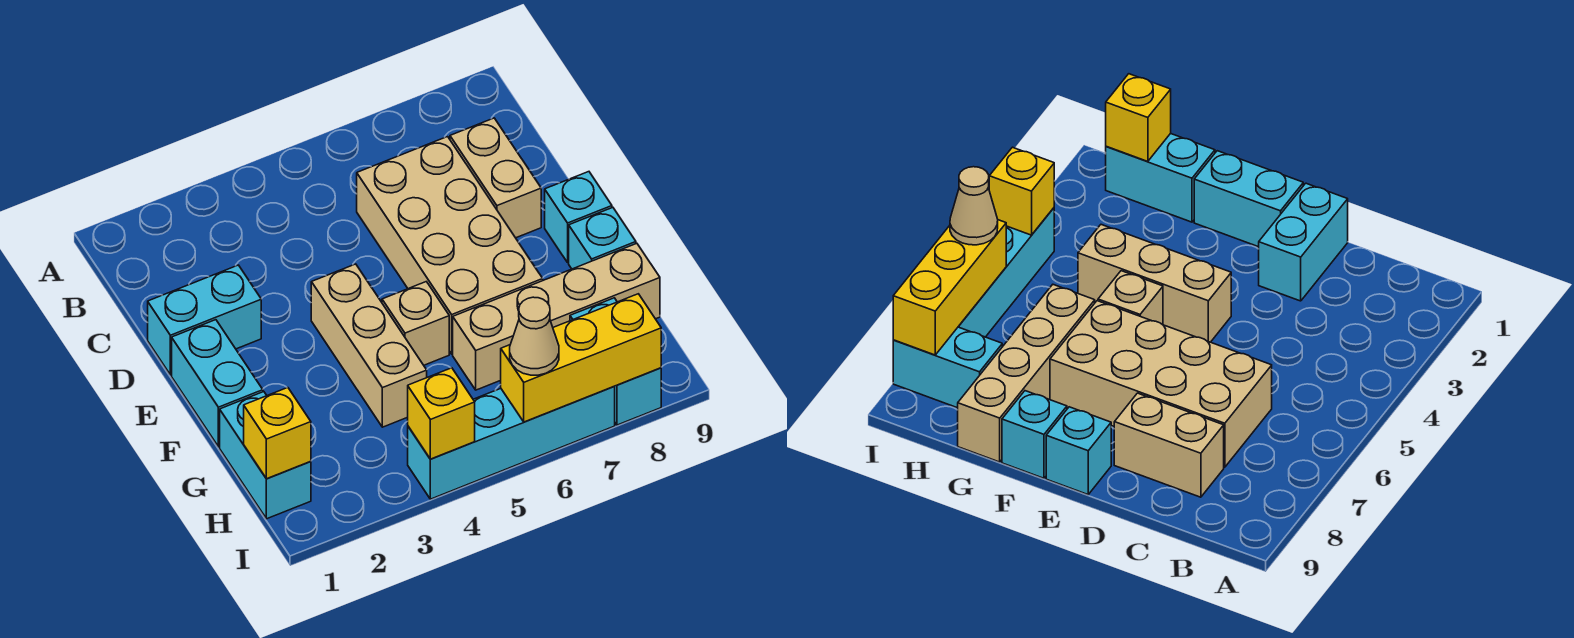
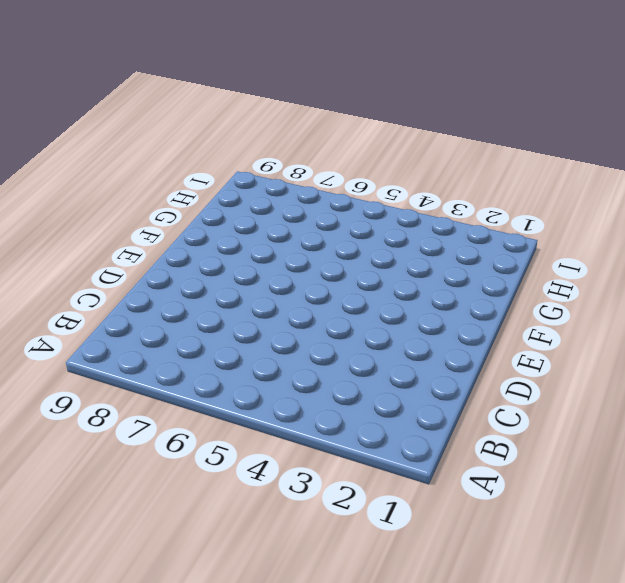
none -> tan brick C6:F7 level 1
none -> tan brick C8:D8 level 1
none -> cyan brick D1:D2 level 1

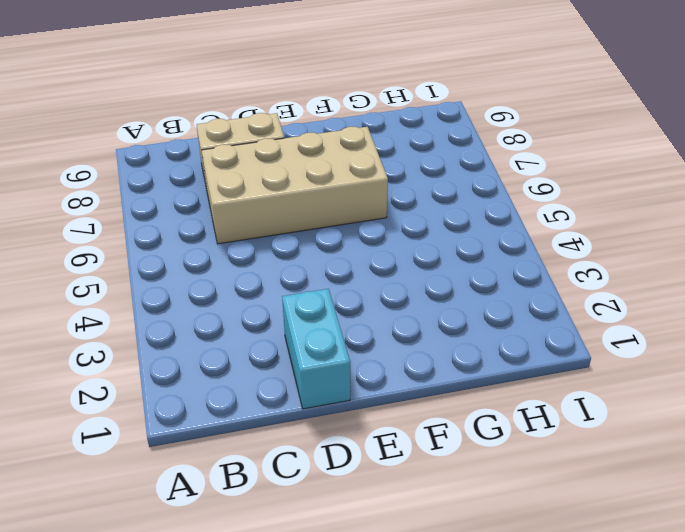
none -> cyan brick E1:F1 level 1
none -> tan brick E4:G4 level 1
none -> cyan brick E9 level 1

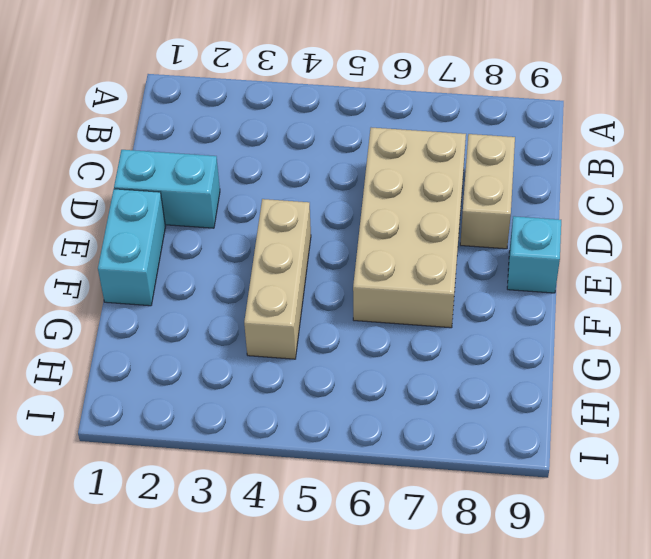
none -> tan brick F5 level 1
none -> cyan brick F9 level 1
none -> cyan brick G1:H1 level 1

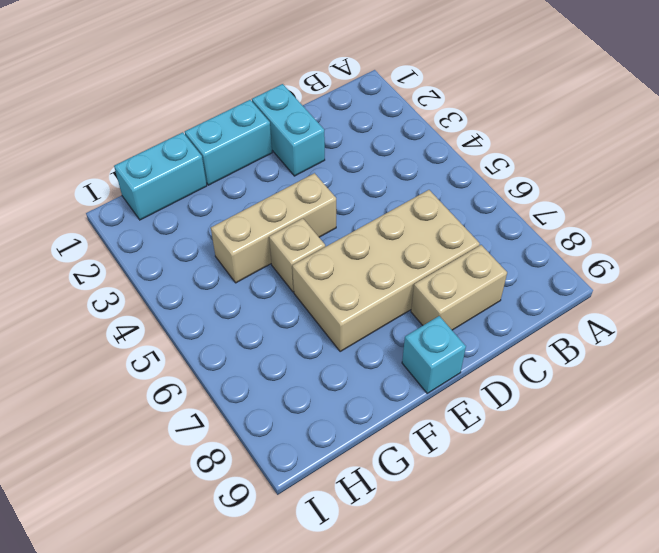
none -> cyan brick F9 level 1
none -> tan brick G6:G9 level 1
none -> cyan brick H8:I8 level 1

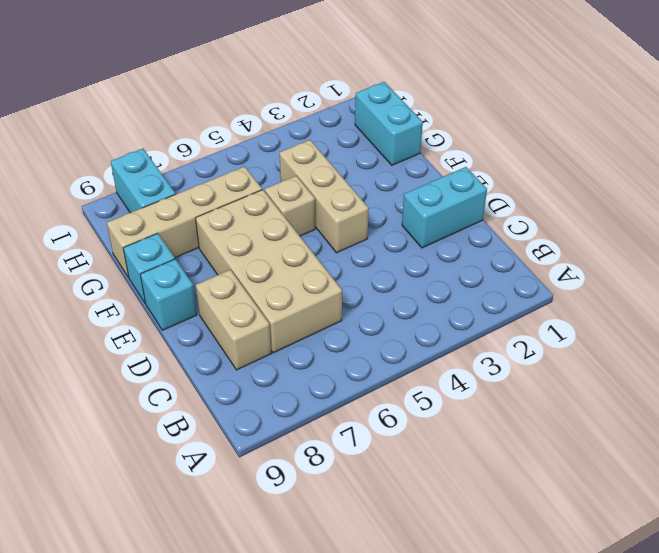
none -> cyan brick E1:F1 level 1
none -> cyan brick I4:I7 level 1
none -> yellow brick H1 level 2

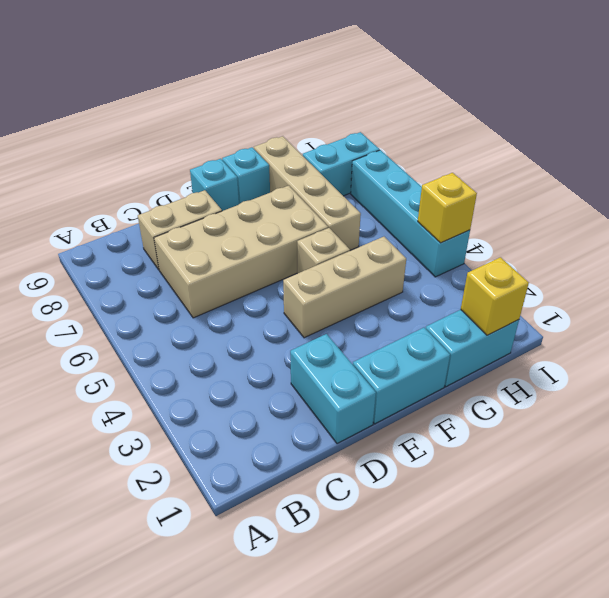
none -> yellow brick I6:I8 level 2
none -> tan cone I6 level 3

